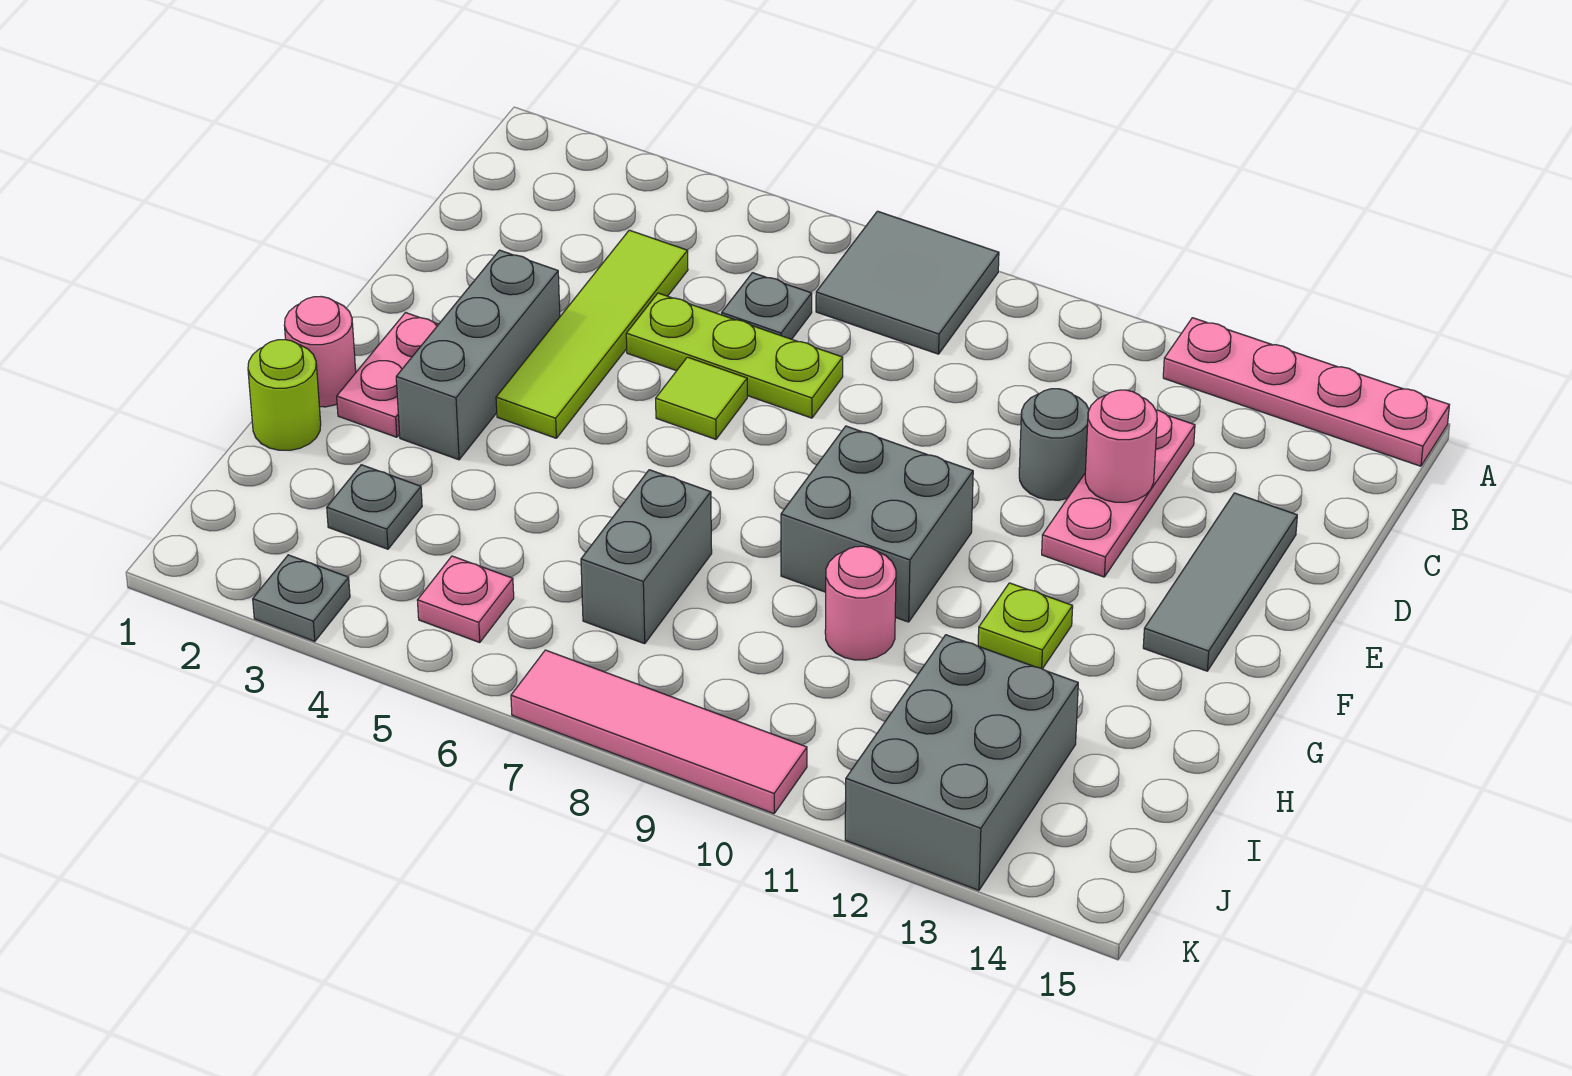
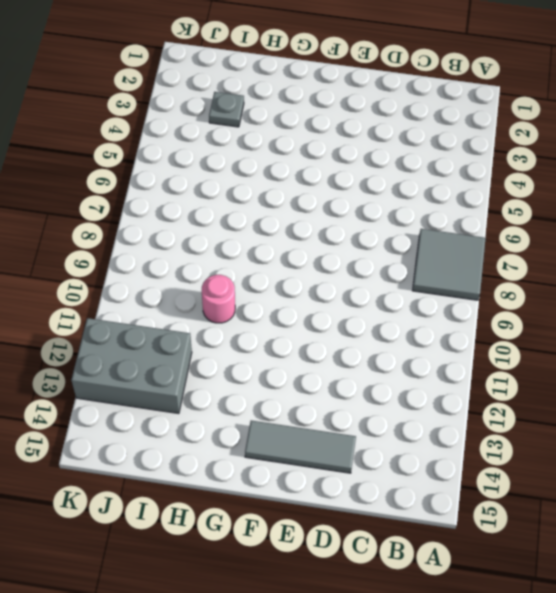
none -> pink plate A12:A15 level 1
none -> lime tile C4:F4 level 1
none -> grey plate C6 level 1

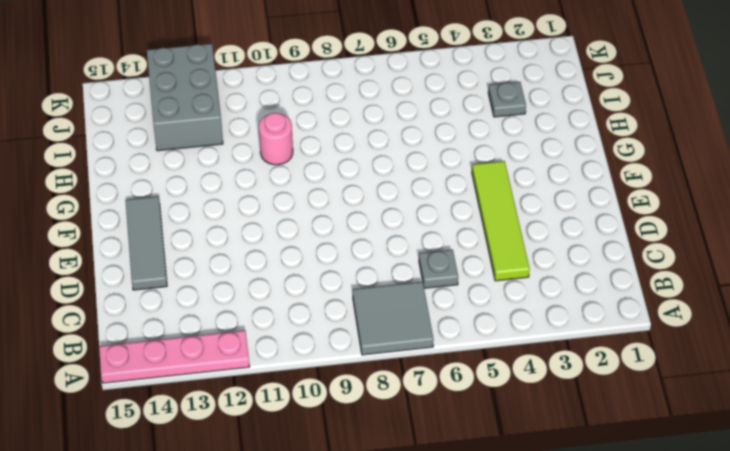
none -> pink plate C12:E12 level 1
none -> lime plate D5:D7 level 1
none -> grey round brick D11 level 1

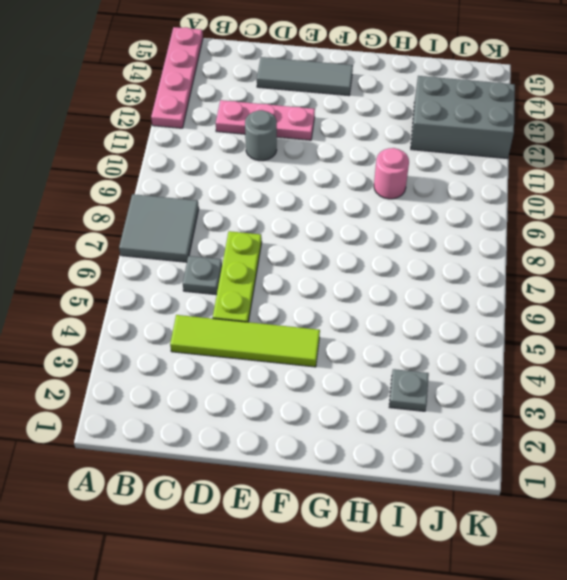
none -> grey brick E3:G3 level 1
none -> lime tile E6 level 1
none -> pink plate F2:G2 level 1

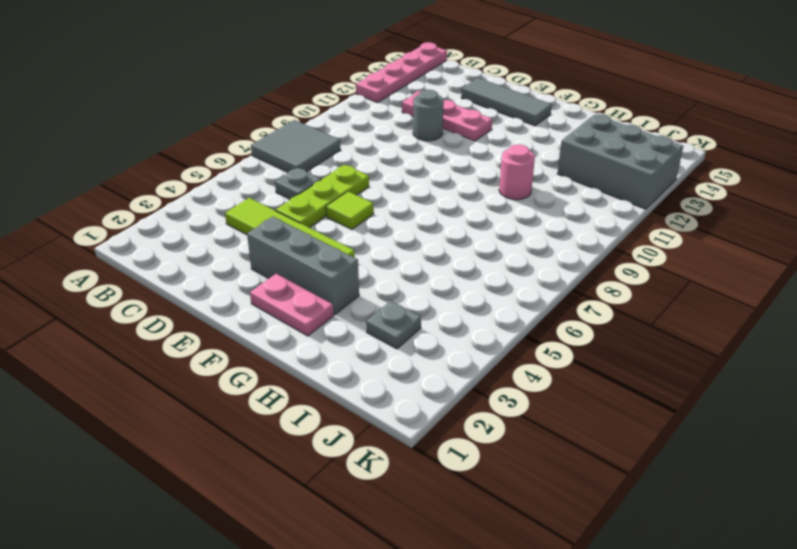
none -> grey brick F9:G10 level 1
none -> pink round brick G1 level 1
none -> lime plate G12 level 1

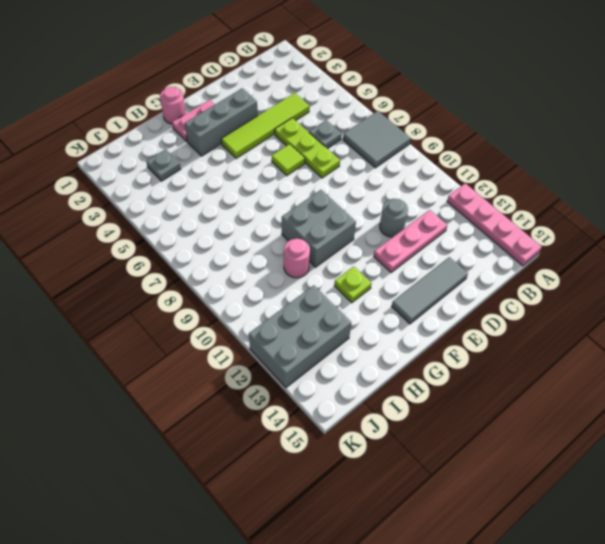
none -> lime round brick H1 level 1
none -> grey brick H7:I7 level 1
none -> pink plate J5 level 1

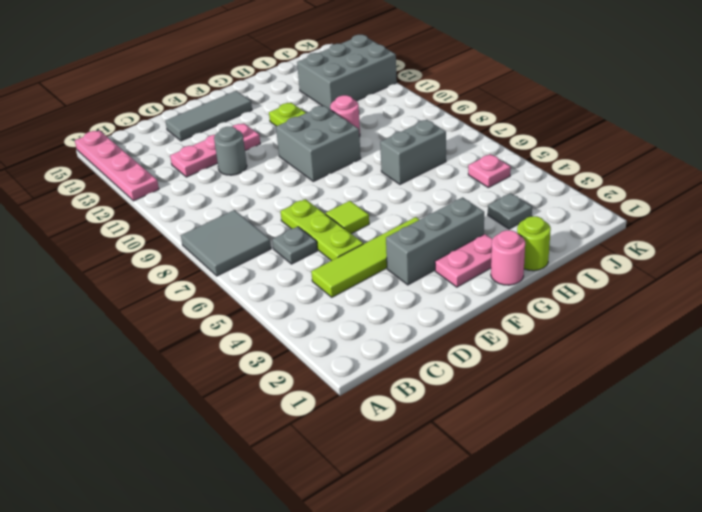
none -> grey plate K3 level 1
none -> pink tile K7:K10 level 1
none -> pink round brick D12 level 2

